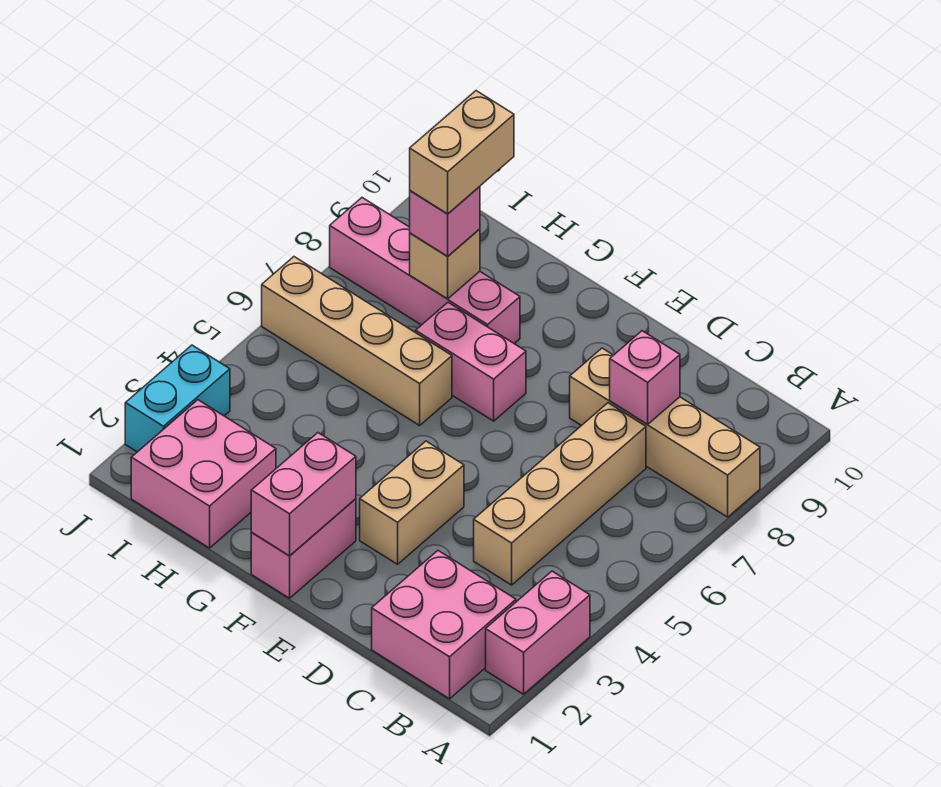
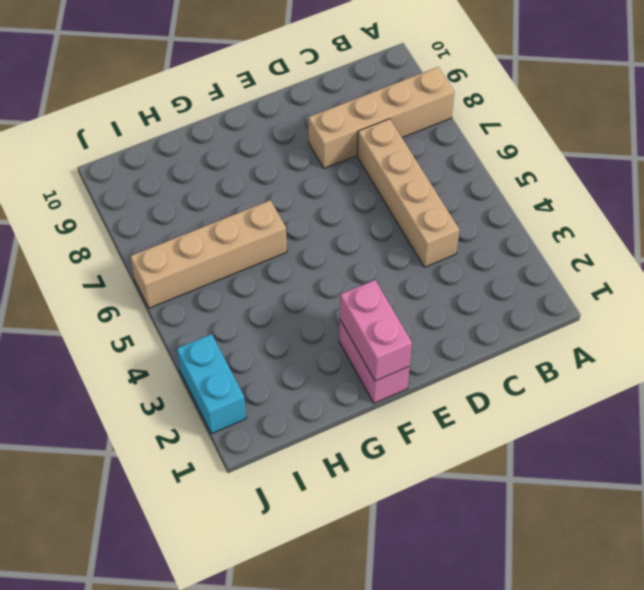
none -> pink brick A2:A3 level 1
none -> pink brick B1:C2 level 1
none -> tan brick E3:E4 level 1

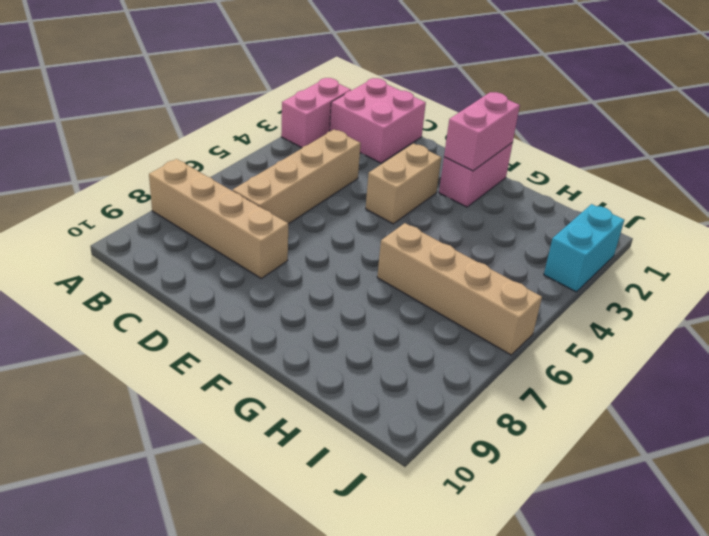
none -> pink brick F7:G7 level 1
none -> pink brick G8:J8 level 1
none -> pink brick H1:I2 level 1

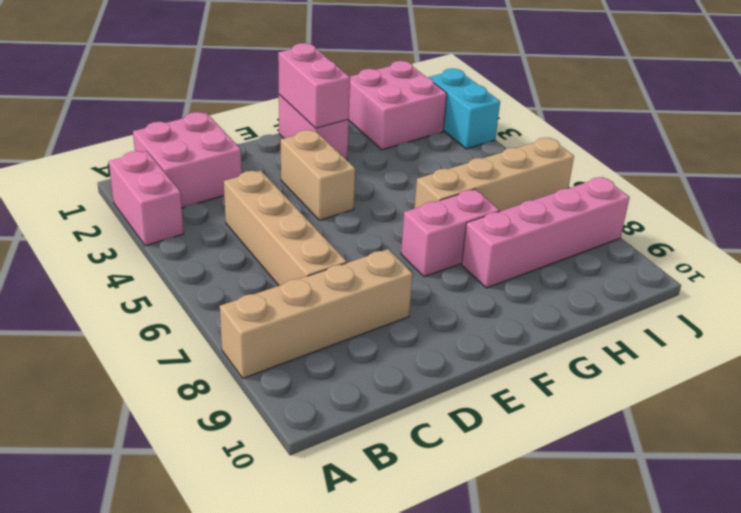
none -> pink brick C8 level 2
none -> tan brick H8 level 2
none -> pink brick H8 level 3

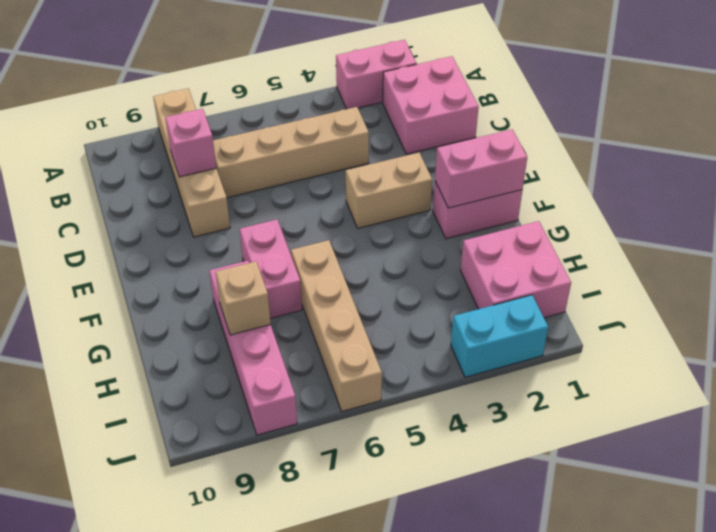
none -> pink brick H8 level 3
none -> tan brick H8:H9 level 4

